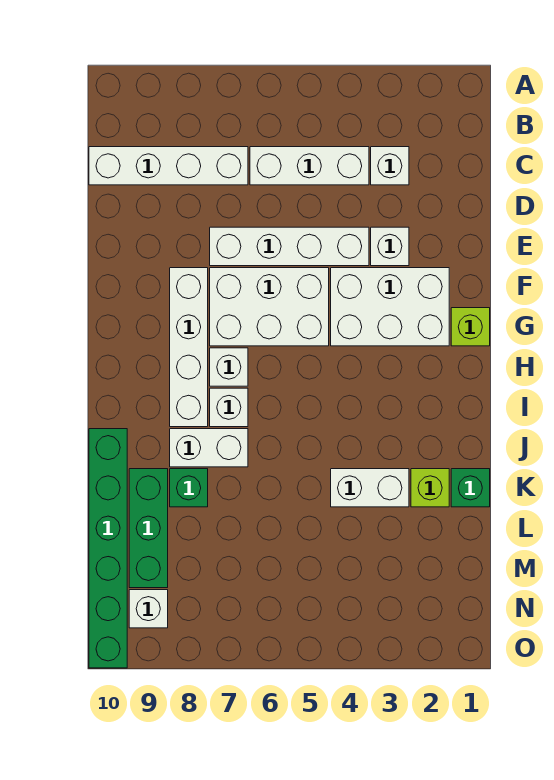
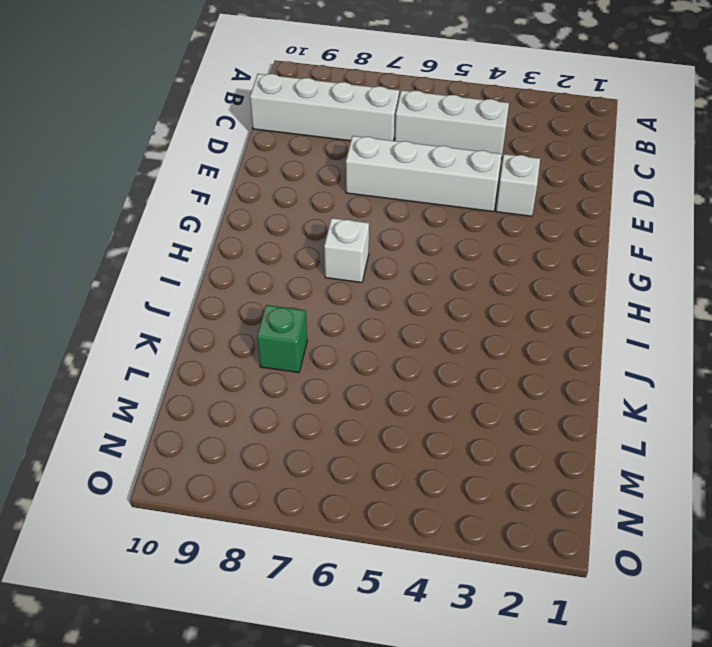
none -> white brick C3 level 1
none -> white brick F2:G4 level 1
none -> white brick F5:G7 level 1

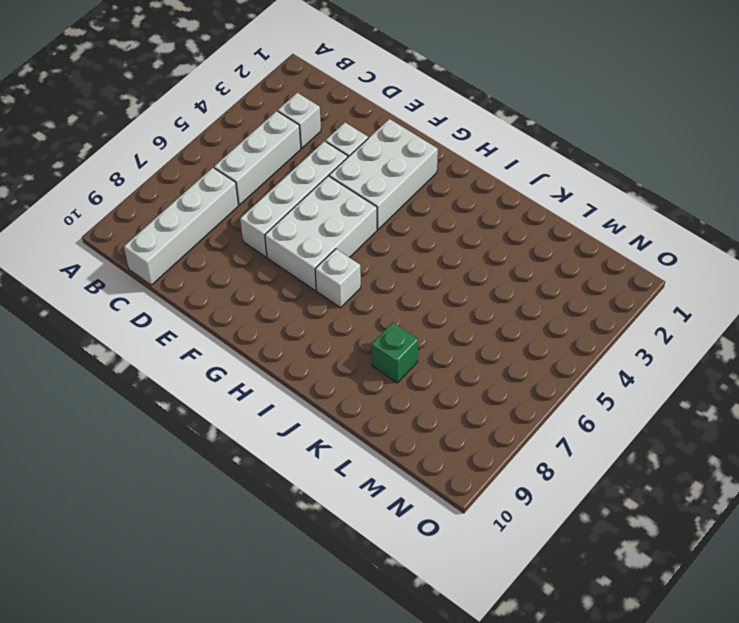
none -> white brick F8:I8 level 1
none -> lime brick G1 level 1
none -> white brick I7 level 1

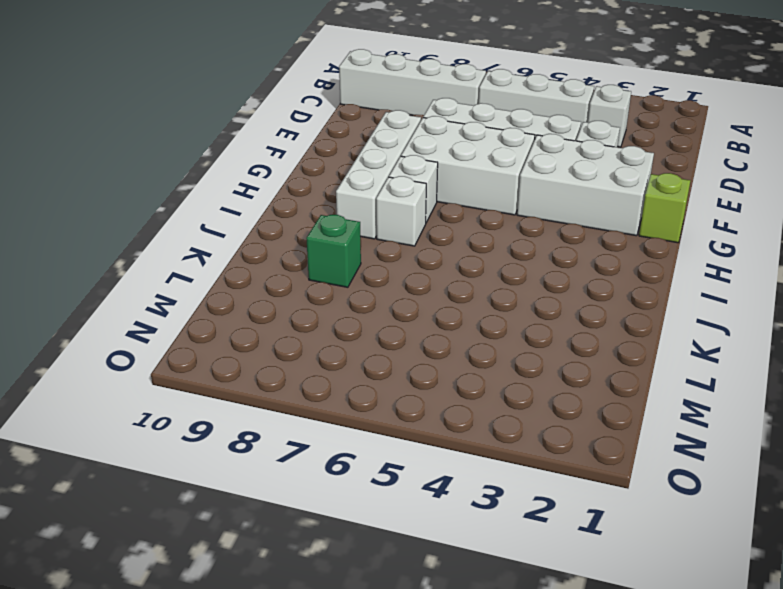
none -> white brick J7:J8 level 1
none -> green brick J10:O10 level 1
none -> green brick K1 level 1

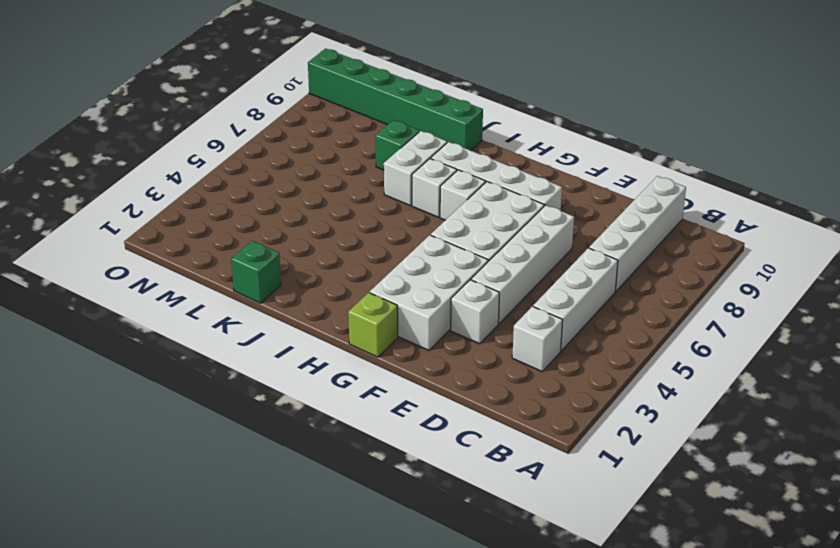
none -> lime brick K2 level 1
none -> white brick K3:K4 level 1
none -> green brick K9:M9 level 1

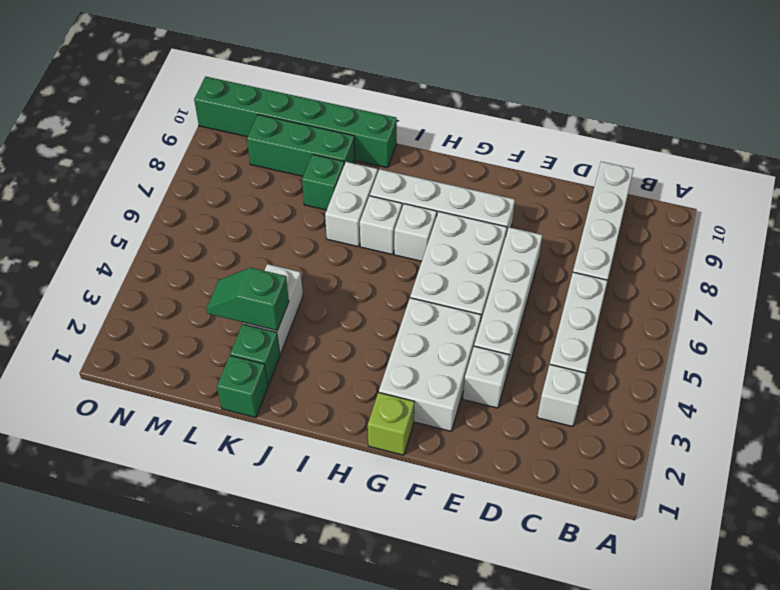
green brick K2 level 1 -> lime brick K2 level 1
green slope K3:L3 level 2 top K -> none
none -> white brick N9 level 1

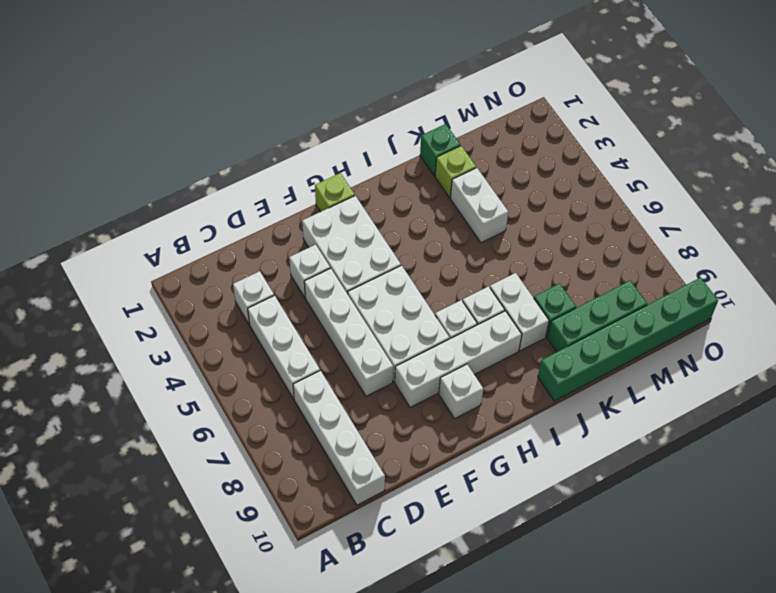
white brick G9 level 1 -> white brick N9 level 1

